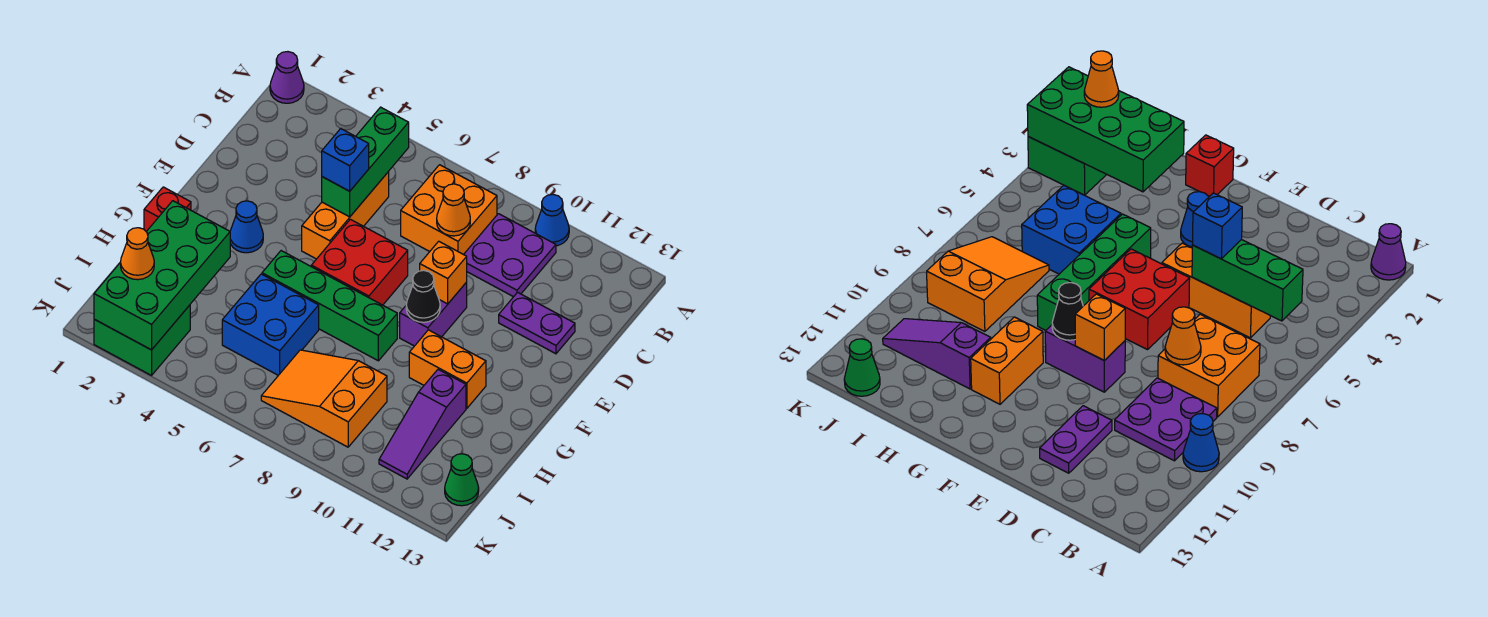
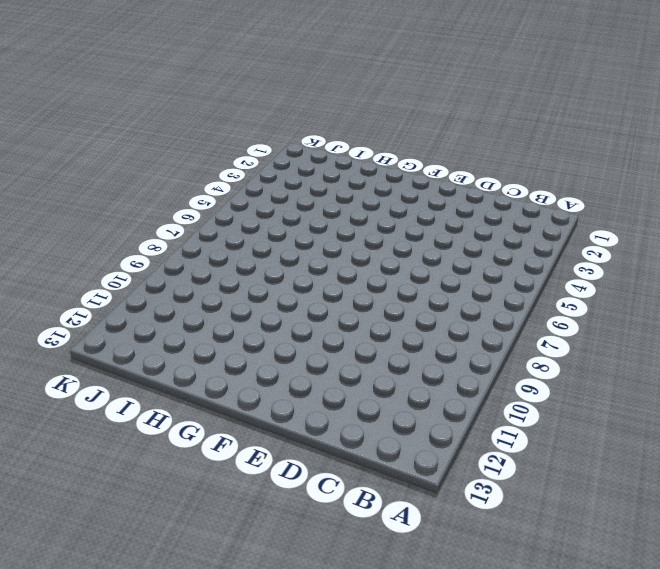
none -> purple cone A1 level 1
none -> blue cone A10 level 1
none -> orange brick B7:C8 level 1

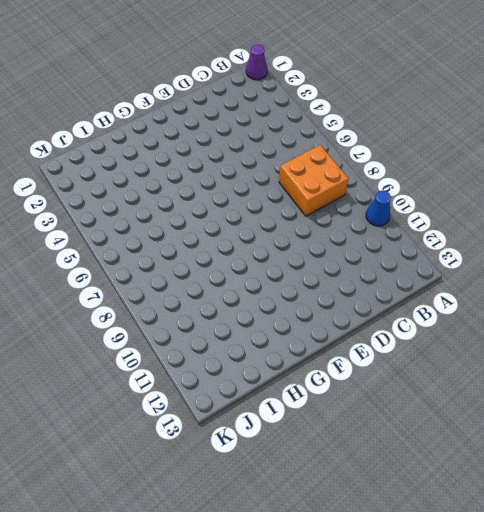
none -> purple plate B9:C10 level 1
none -> orange brick C5:E5 level 1
none -> purple plate D11:D12 level 1

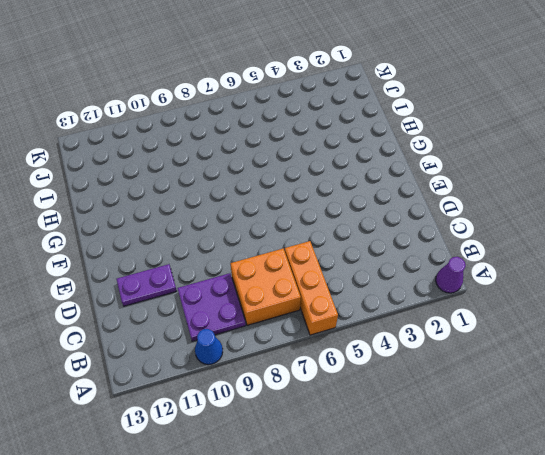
orange brick A6:C6 level 1 -> orange brick C5:E5 level 1
none -> red brick E6:F7 level 1
none -> purple brick E9:F9 level 1
none -> blue cone F3 level 1

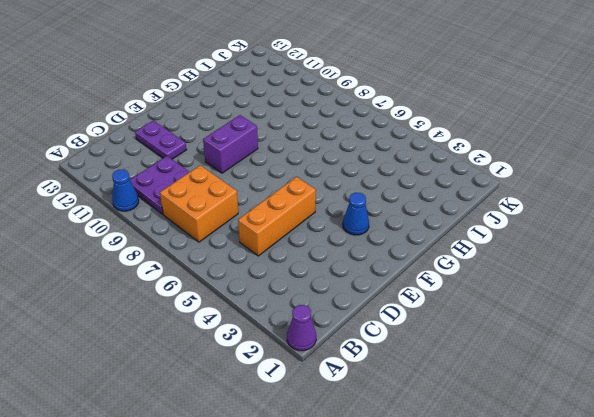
none -> red brick E6:F7 level 1
none -> red brick G1 level 1
none -> green brick G5:G8 level 1

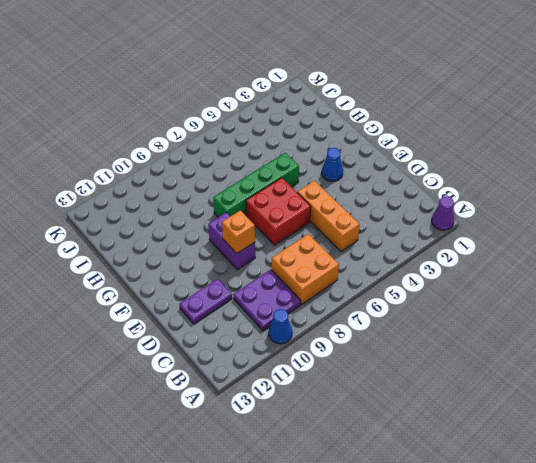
none -> red brick G1 level 1
none -> orange brick G10:G11 level 1
none -> blue brick H5:I6 level 1

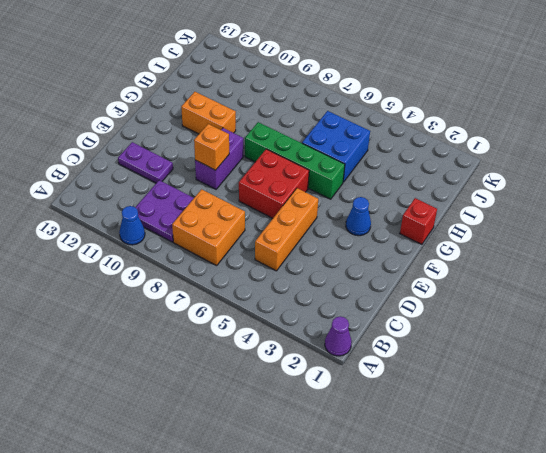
none -> purple slope H11:J11 level 1 top H
none -> orange slope I7:J9 level 1 top 9
none -> green brick J2:K3 level 1

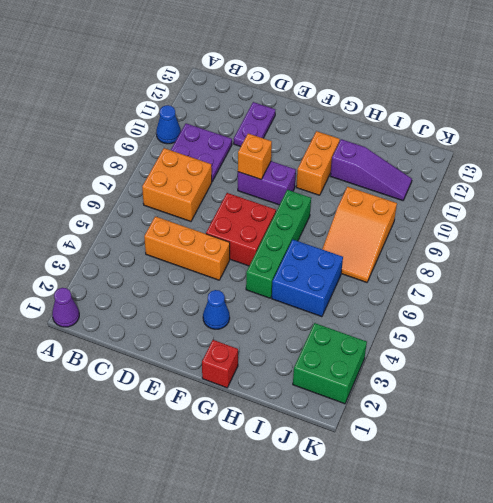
none -> green cone J13 level 1
none -> green brick B5:D5 level 2
none -> orange cone C8 level 2

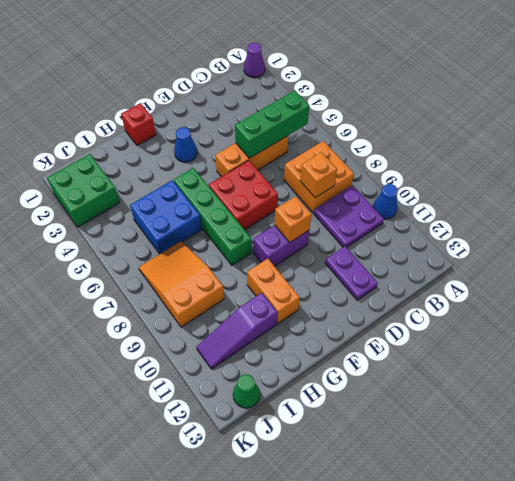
orange brick C8 level 2 -> orange cone C8 level 2
none -> black cone F9 level 2
none -> green brick H2:K3 level 2
none -> blue brick D5 level 3

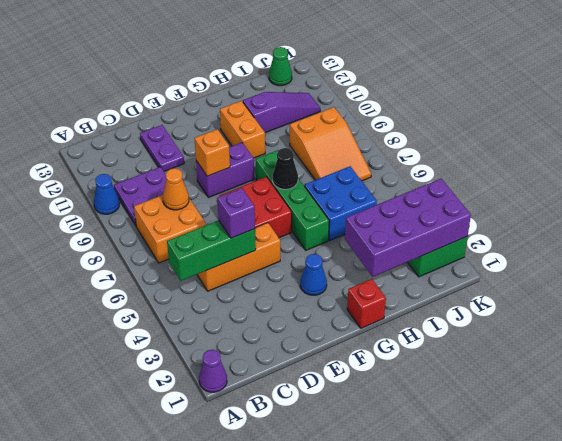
purple brick D5 level 3 -> blue brick D5 level 3
black cone G7 level 2 -> black cone F9 level 2
purple brick H2:K3 level 2 -> green brick H2:K3 level 2
none -> orange cone J2 level 3

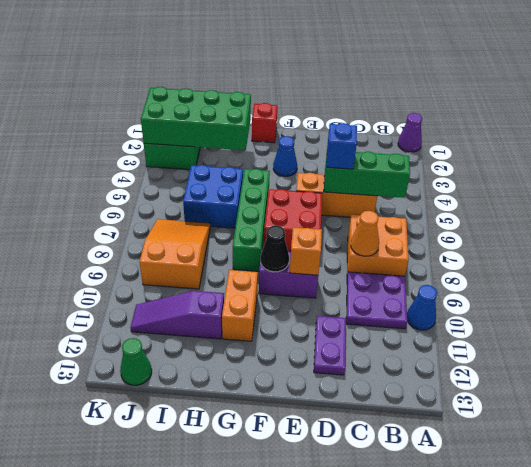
none -> orange cone J2 level 3

